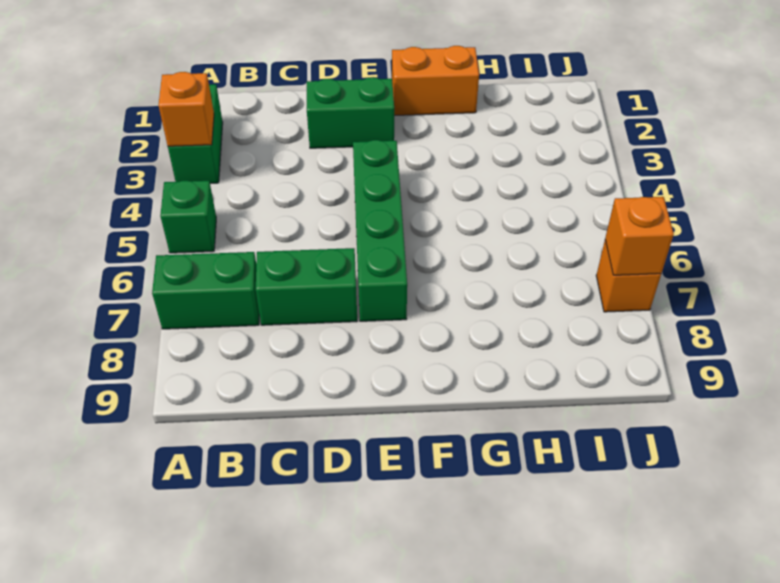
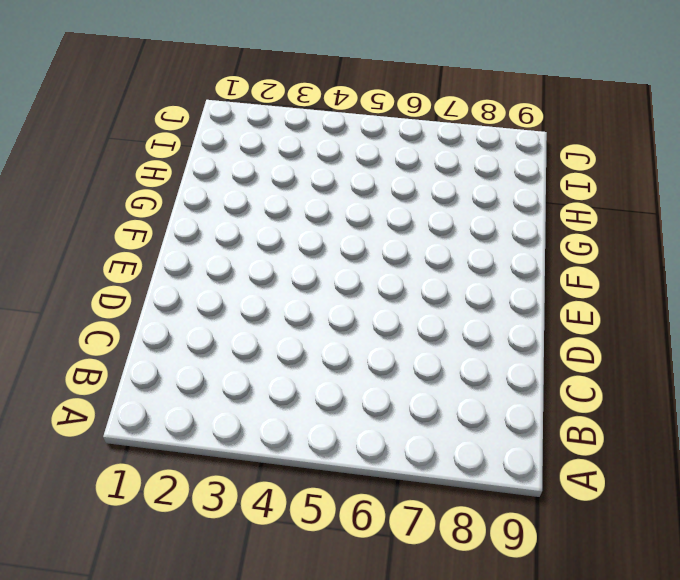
none -> green brick A2:A3 level 1
none -> green brick A5 level 1

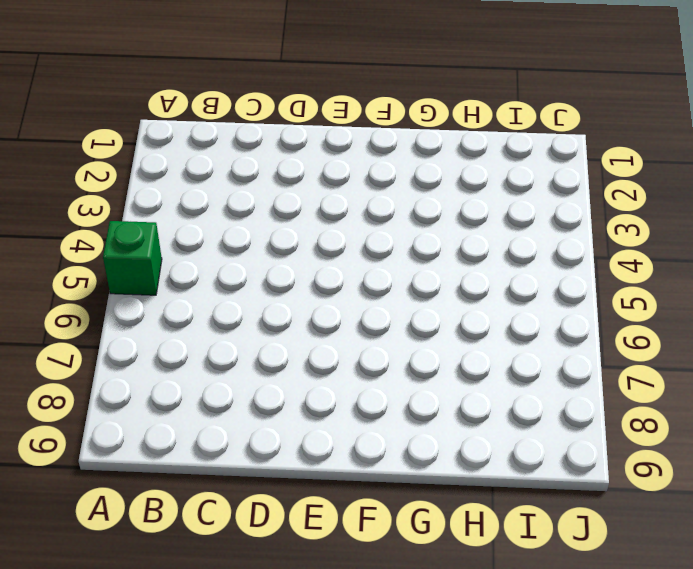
none -> green brick A2:A3 level 1
none -> green brick A7:B7 level 1

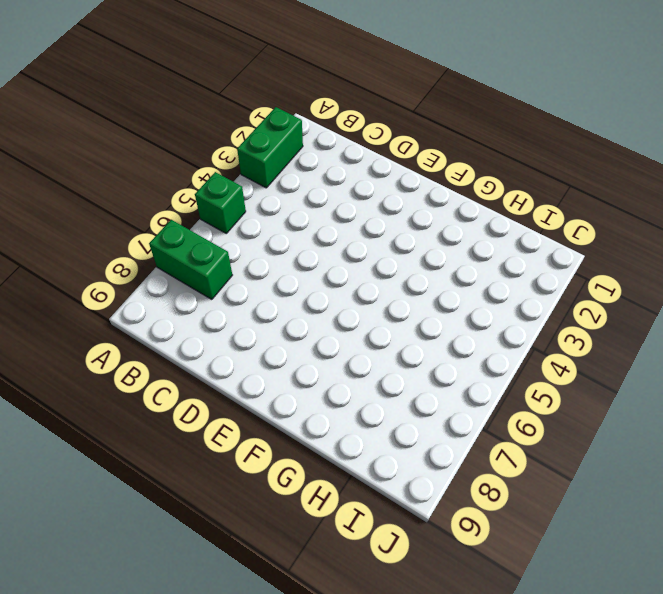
none -> green brick C7:D7 level 1
none -> green brick D2:E2 level 1

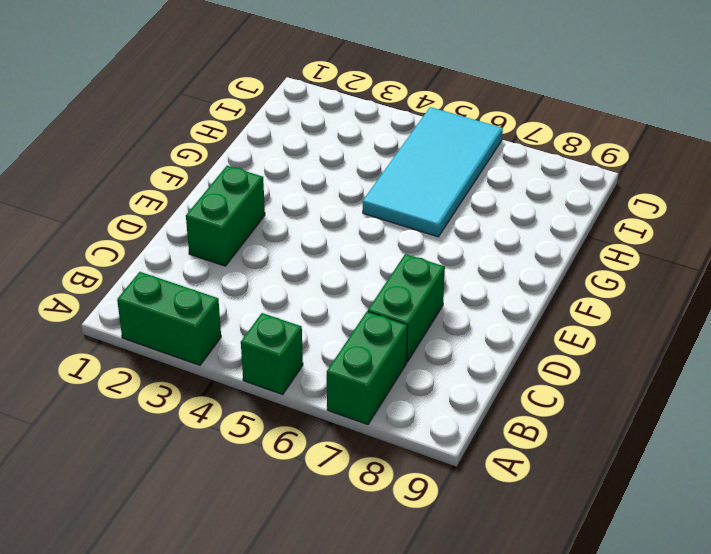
cyan tile G5:J6 level 1 -> none
none -> green brick E4:E7 level 1
none -> orange brick F1:G1 level 1

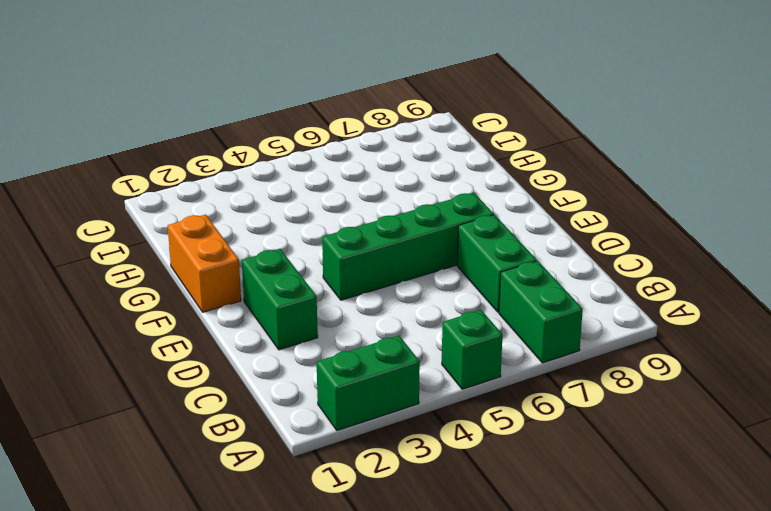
none -> orange brick J7 level 1
none -> orange brick A3 level 2

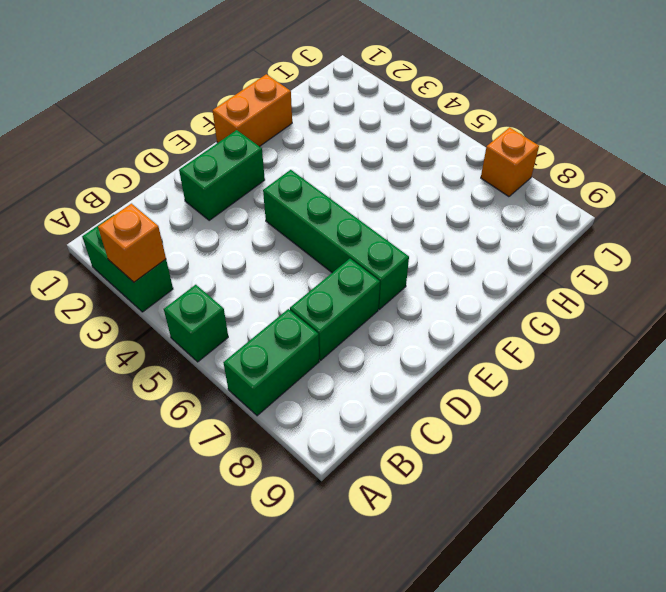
none -> orange brick J7 level 2

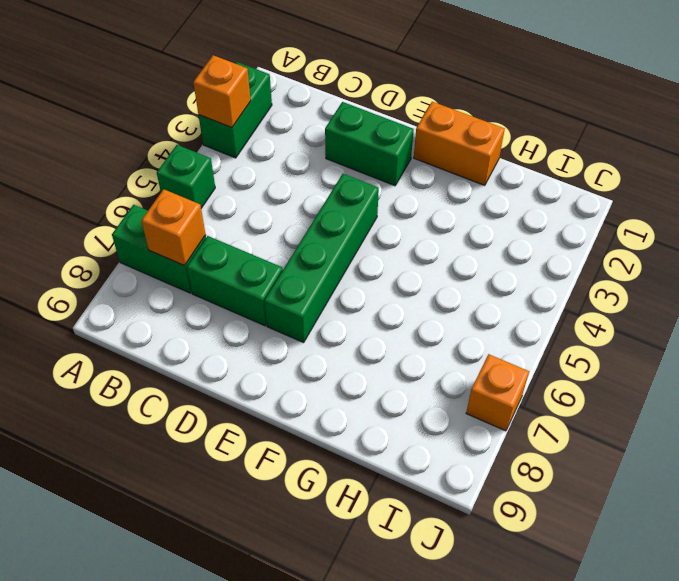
orange brick B7 level 2 -> orange brick J7 level 2

